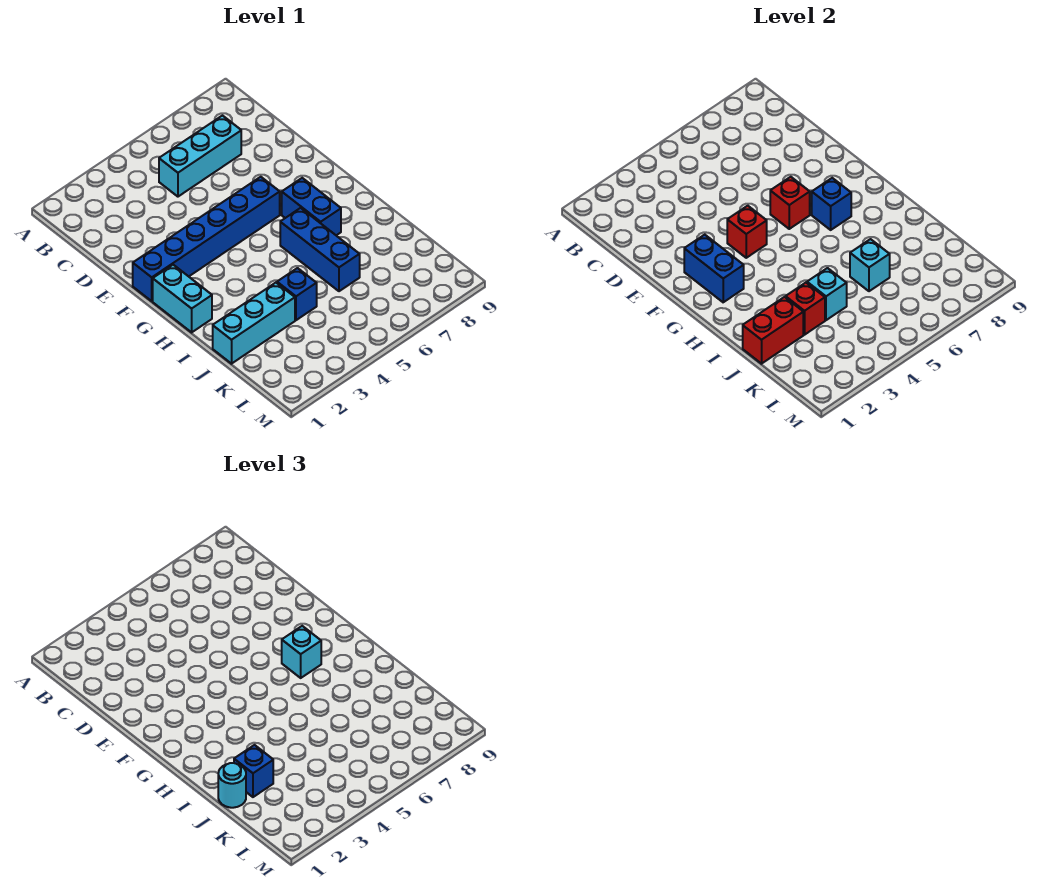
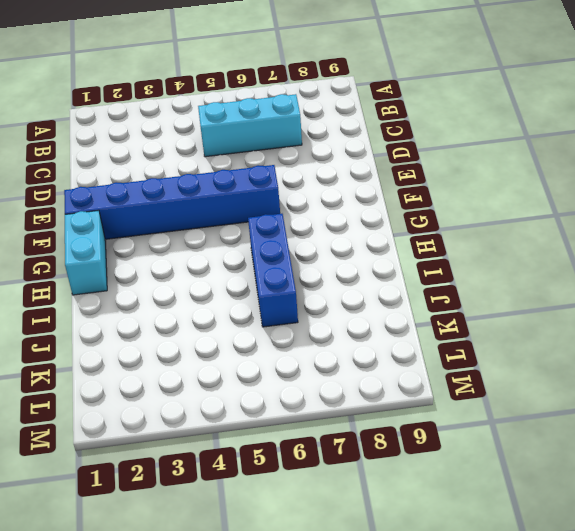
none -> blue brick G7:H7 level 1
none -> cyan brick J1:J3 level 1
none -> blue brick J4 level 1

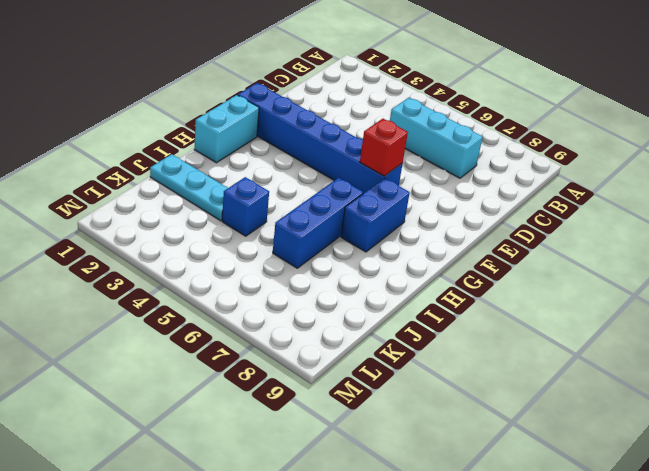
cyan plate J1:J3 level 1 -> cyan brick J1:J3 level 1
none -> blue brick F2:G2 level 2
none -> red brick F4 level 2
none -> blue brick G7 level 2

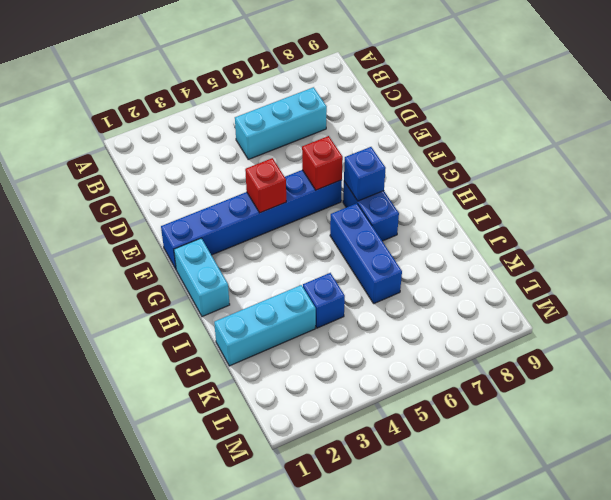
none -> blue brick F2:G2 level 2
none -> red brick J1:J2 level 2
none -> red brick J3 level 2

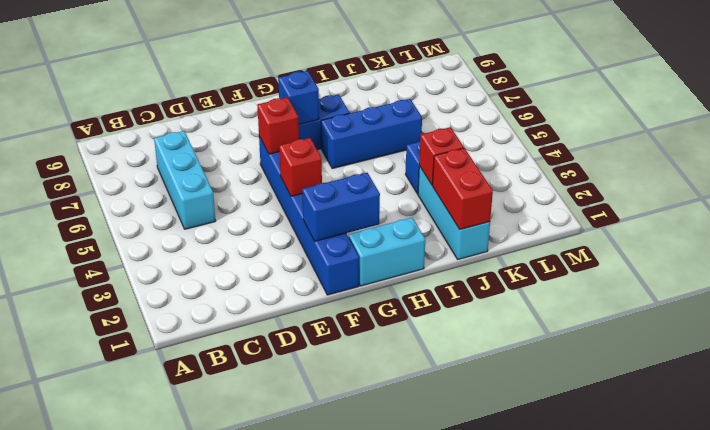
none -> cyan brick J4 level 2
none -> cyan brick J6 level 2
none -> cyan brick G7 level 3

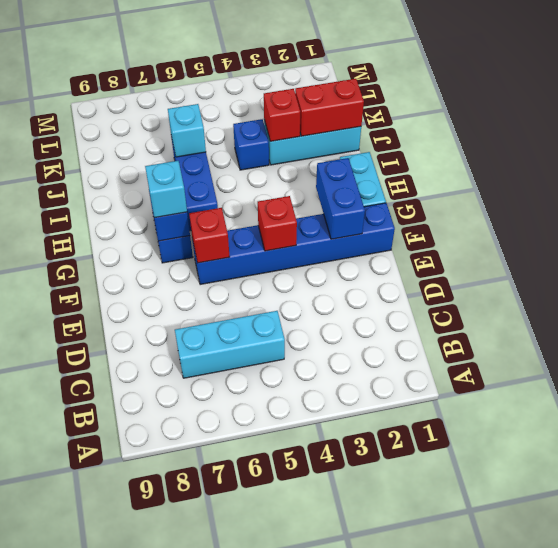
none -> cyan brick J4 level 2
none -> cyan round brick J1 level 3
none -> blue brick J2 level 3

